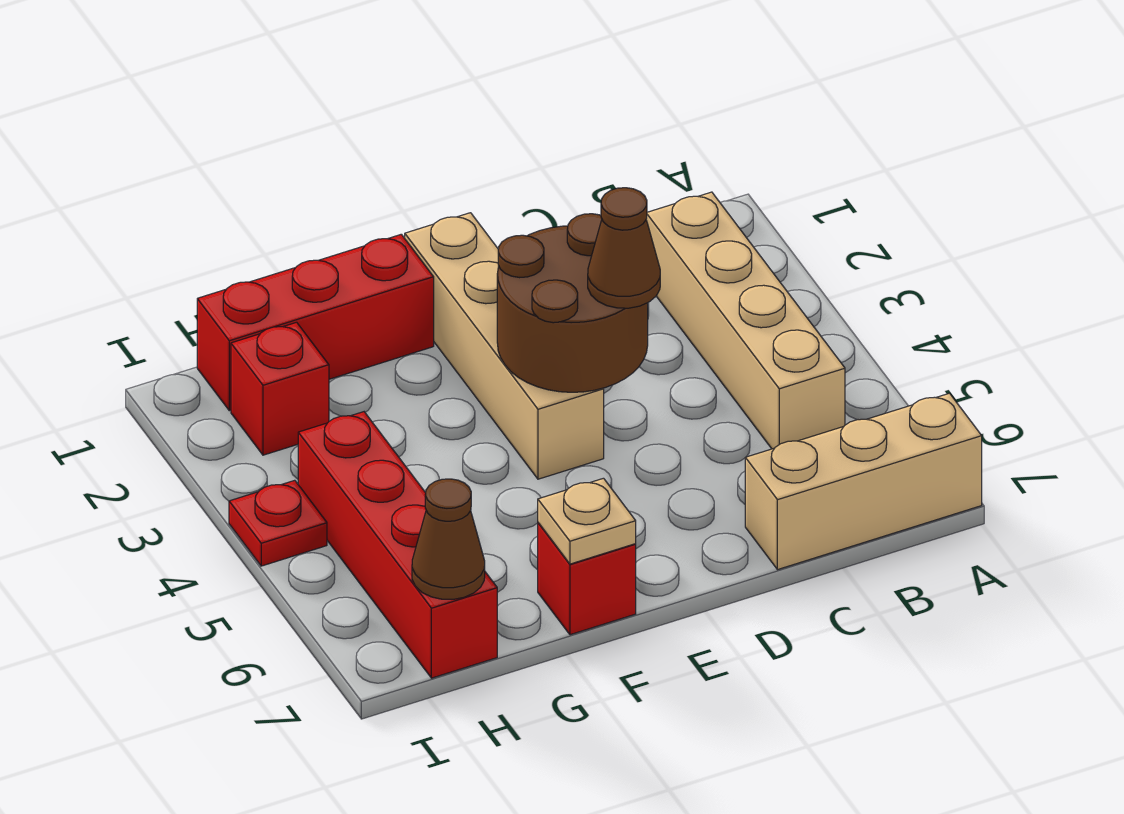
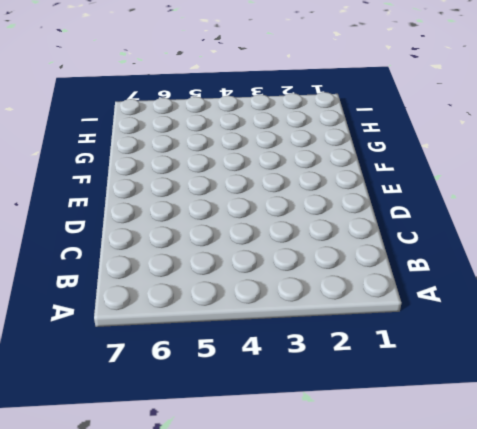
none -> tan brick A7:C7 level 1
none -> tan brick B2:B5 level 1
none -> tan brick E1:E4 level 1

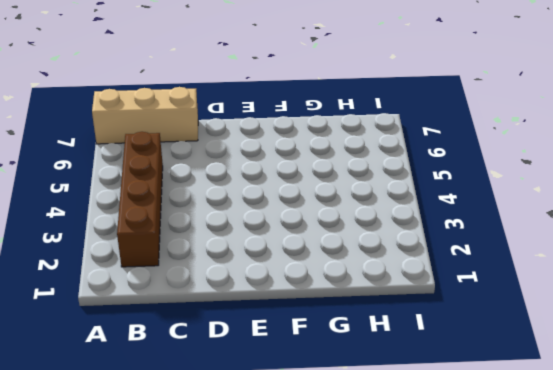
brown brick B2:B5 level 1 -> tan brick B2:B5 level 1
none -> tan brick E1:E4 level 1
none -> red brick F1:H1 level 1
none -> red brick F7 level 1

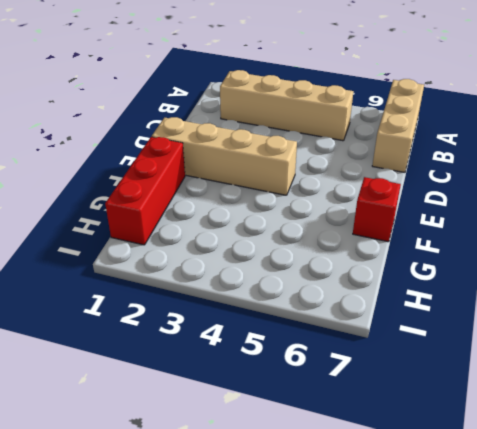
none -> red brick H2 level 1
none -> red brick H4:H7 level 1
none -> red plate I4 level 1

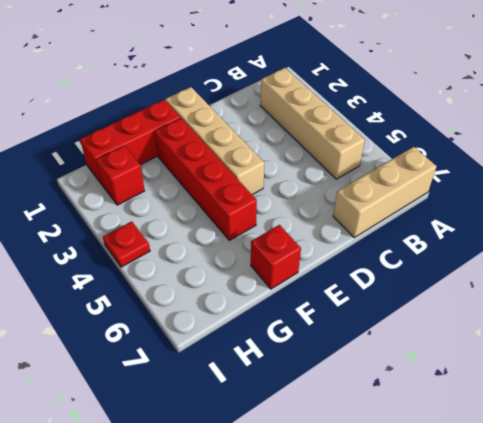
red brick F2:F5 level 1 -> red brick H4:H7 level 1
none -> brown round brick D3:E4 level 2
none -> tan plate F7 level 2
none -> brown cone H7 level 2

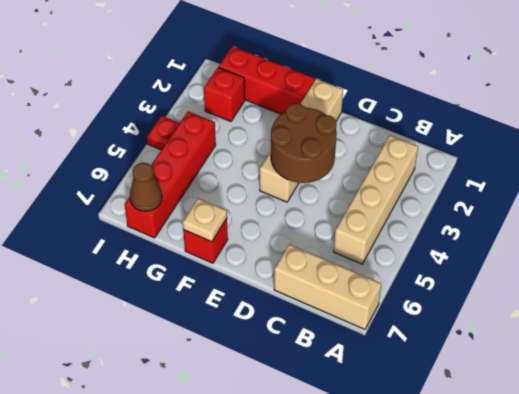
none -> brown cone D4 level 3

